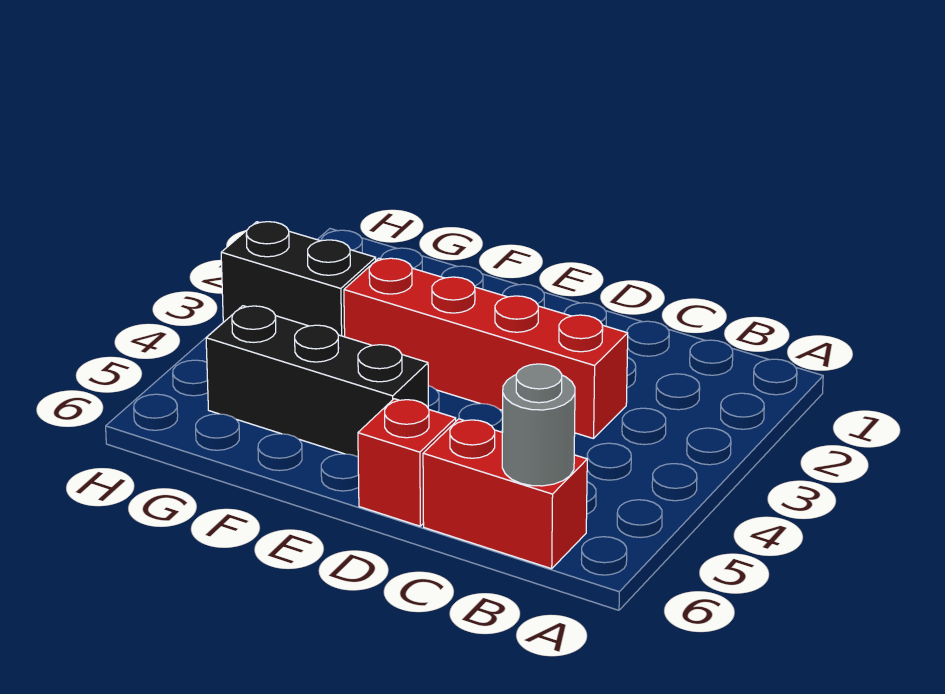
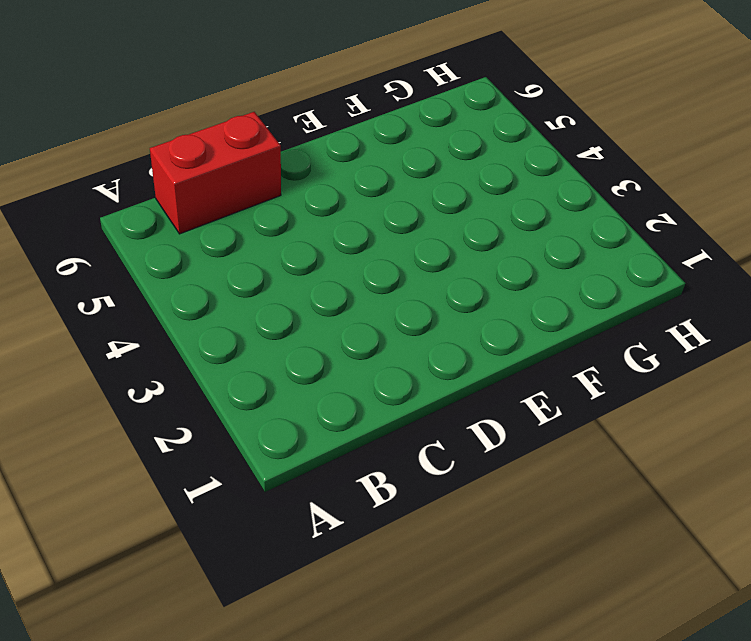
none -> red brick C3:F3 level 1
none -> red brick D6 level 1

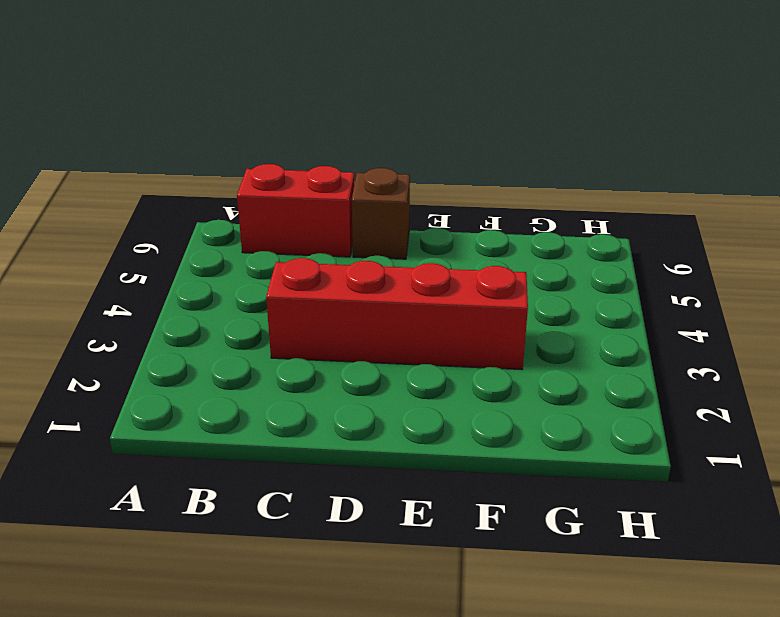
brown brick D6 level 1 -> red brick D6 level 1
none -> black brick E5:G5 level 1
none -> black brick G3:H3 level 1

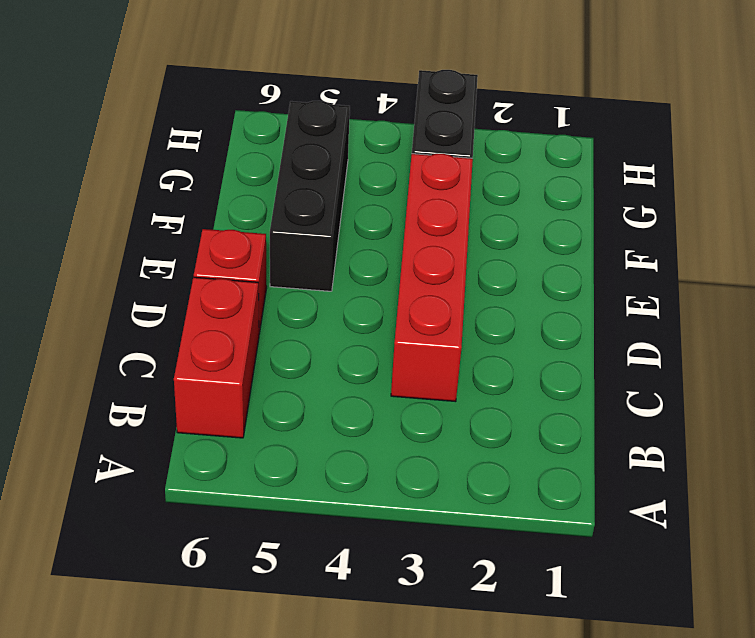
none -> grey round brick B6 level 2

